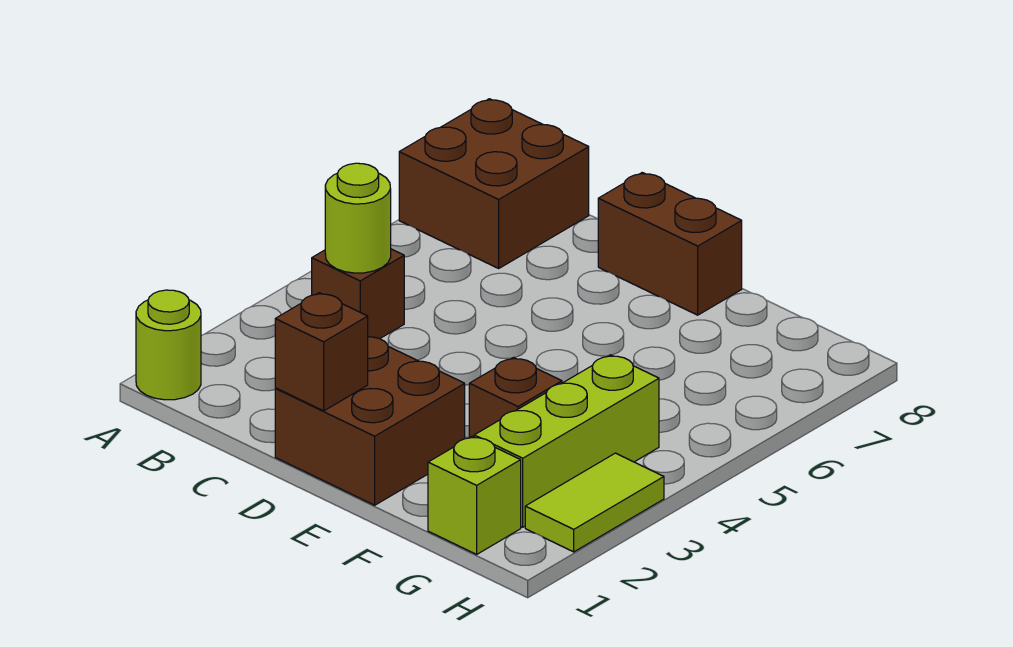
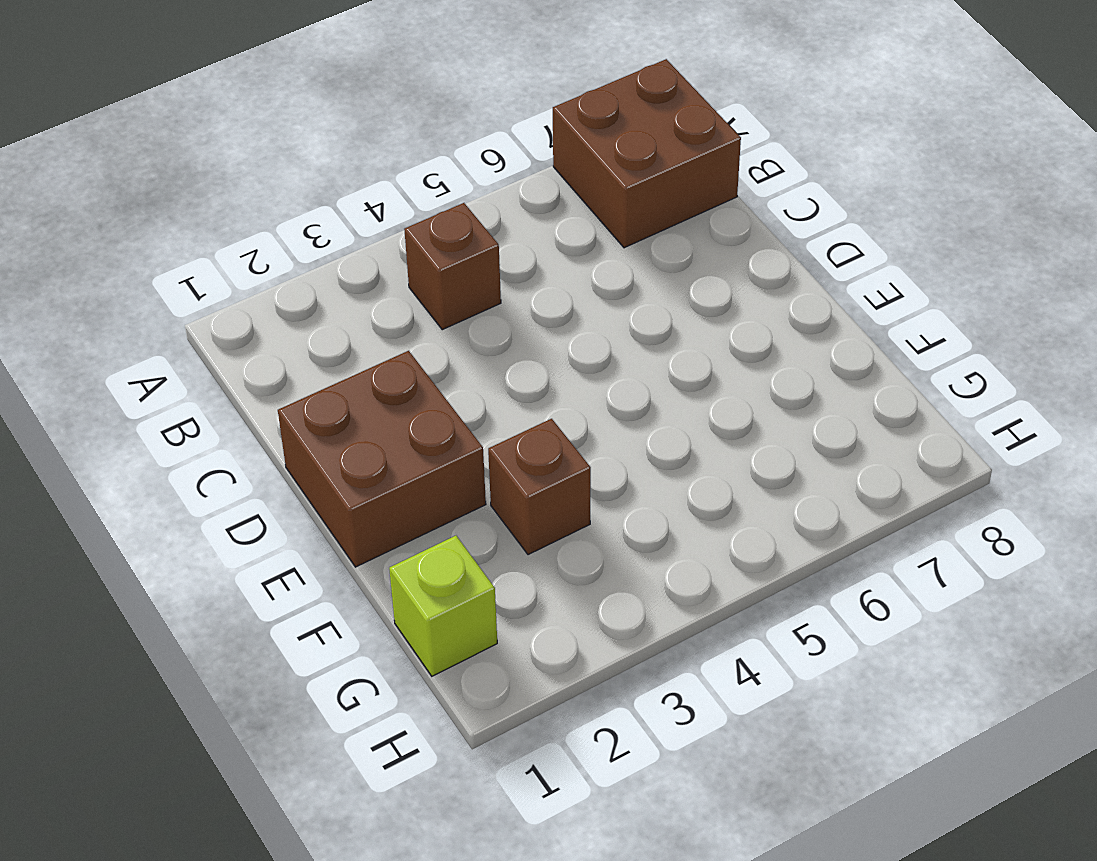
none -> lime round brick A1 level 1
none -> brown brick D8:E8 level 1

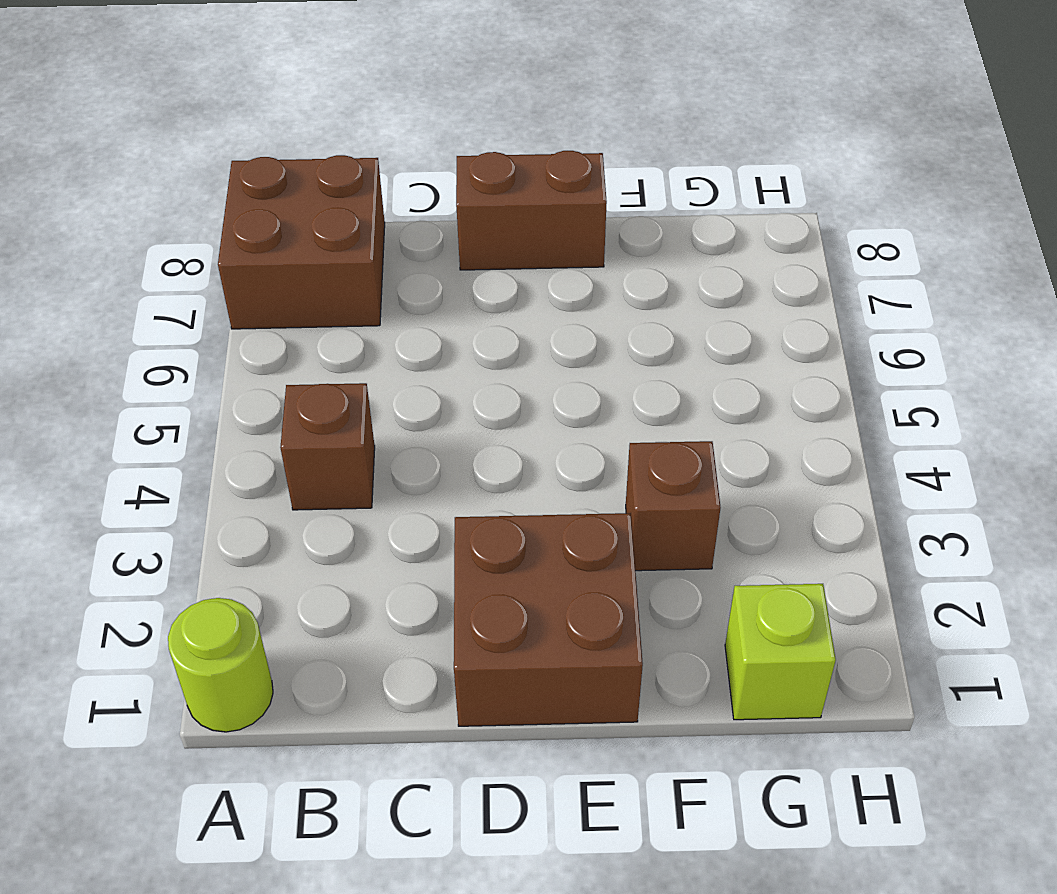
none -> lime brick G2:G4 level 1
none -> lime tile H2:H3 level 1

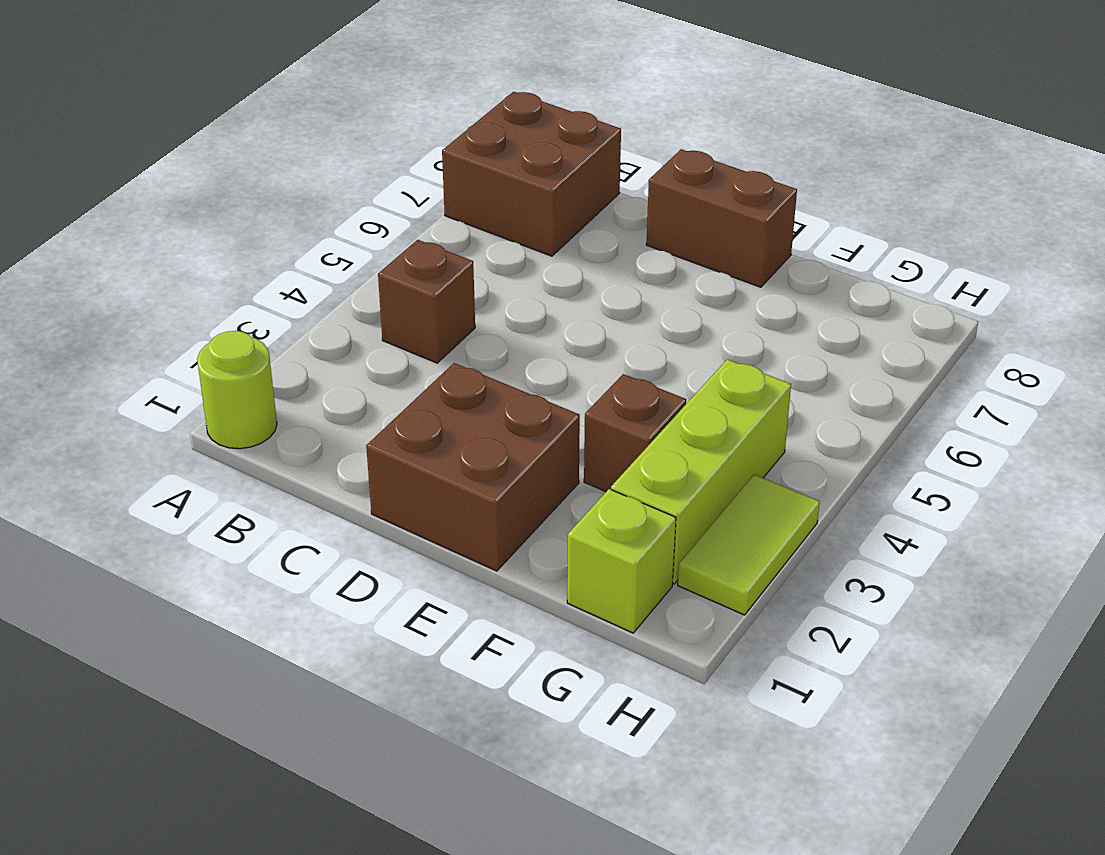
none -> lime round brick B4 level 2
none -> brown brick D1 level 2

